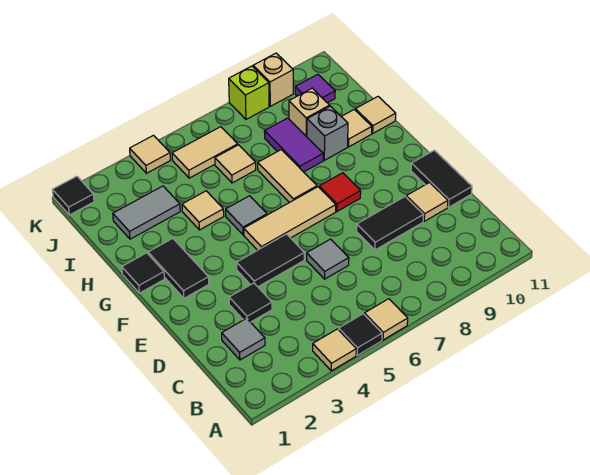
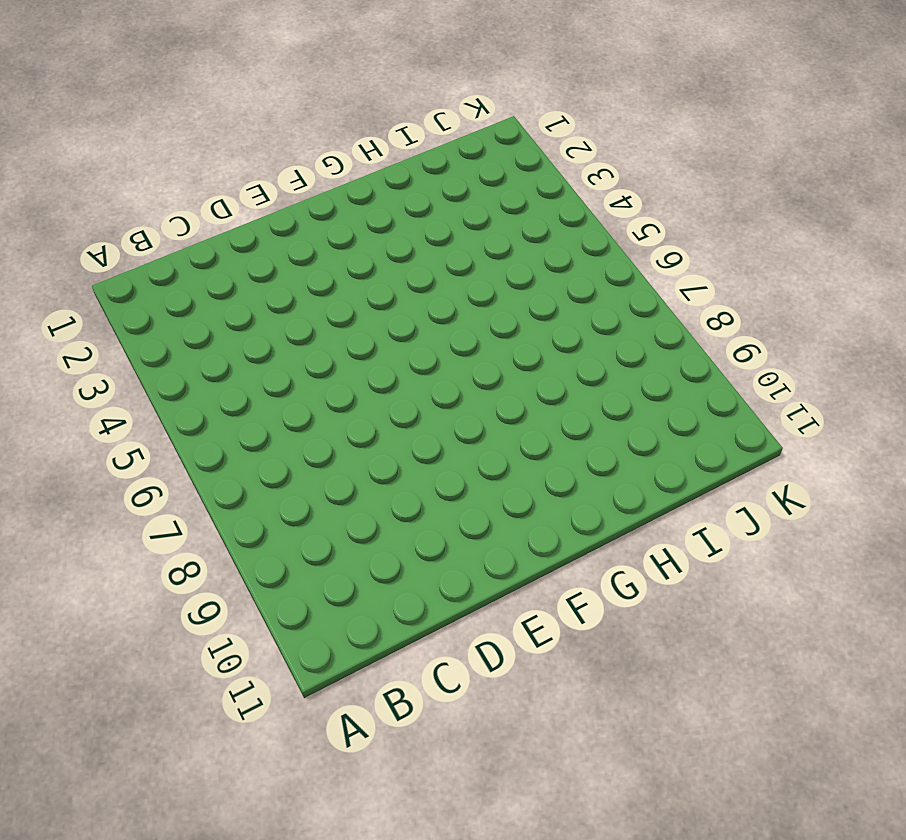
none -> tan tile A4 level 1
none -> black tile A5 level 1
none -> tan tile A6 level 1
none -> grey tile C2 level 1

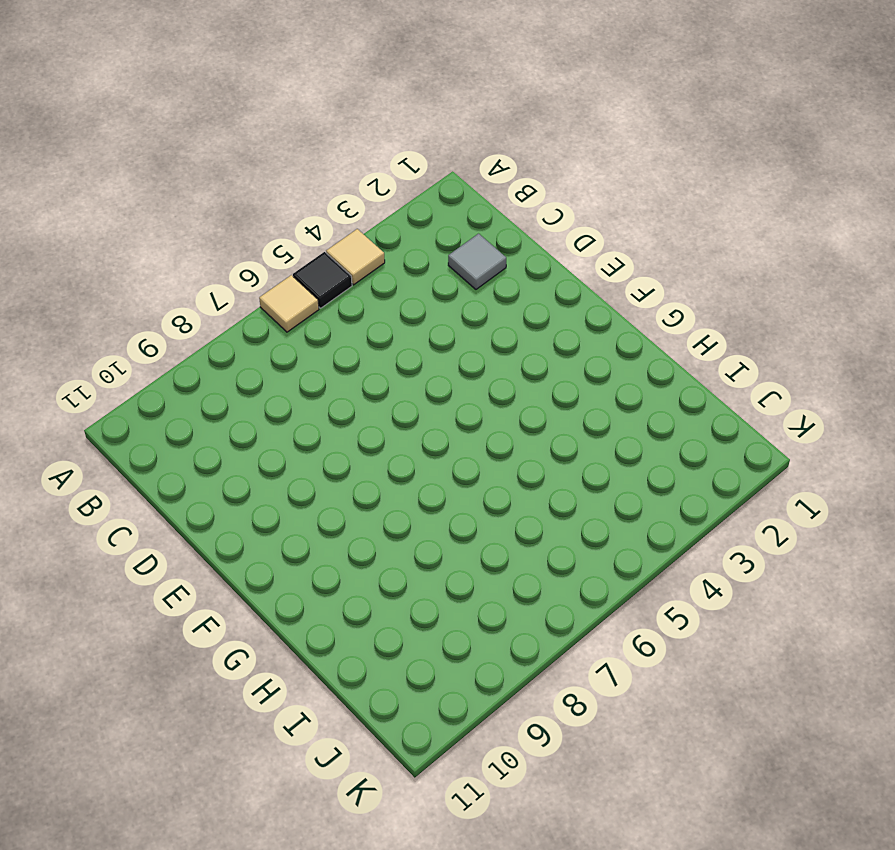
none -> black tile D3 level 1
none -> grey tile D6 level 1
none -> black tile D8:D9 level 1
none -> tan tile D10 level 1

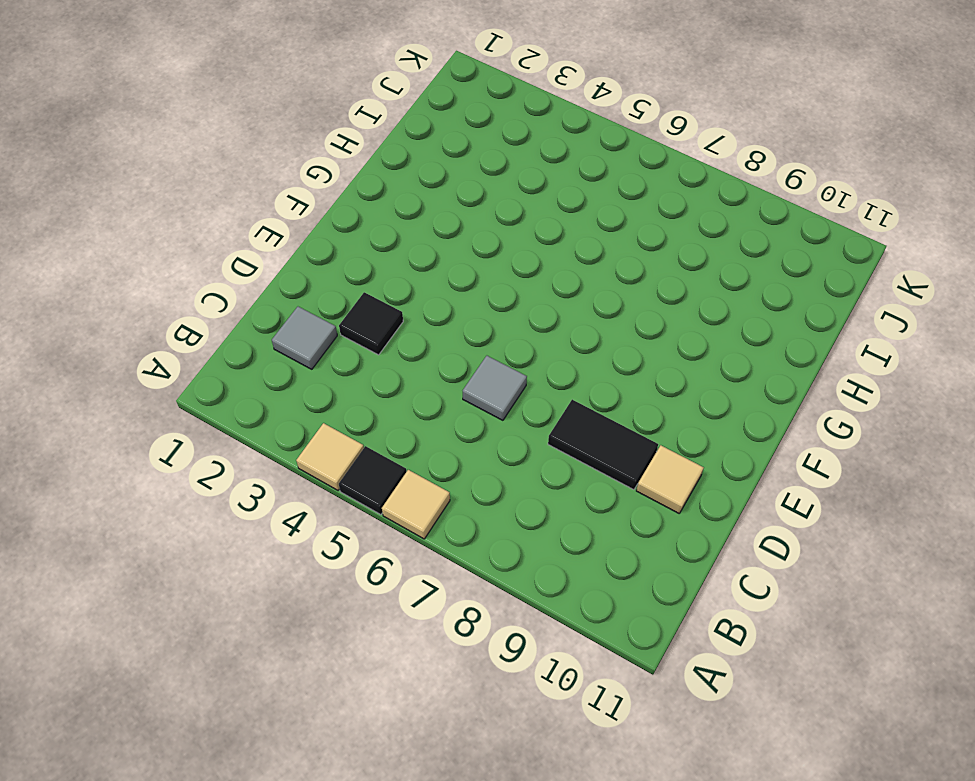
none -> black tile D11:E11 level 1
none -> black tile E4:E5 level 1
none -> black tile F2:G2 level 1
none -> tan tile F5:F7 level 1

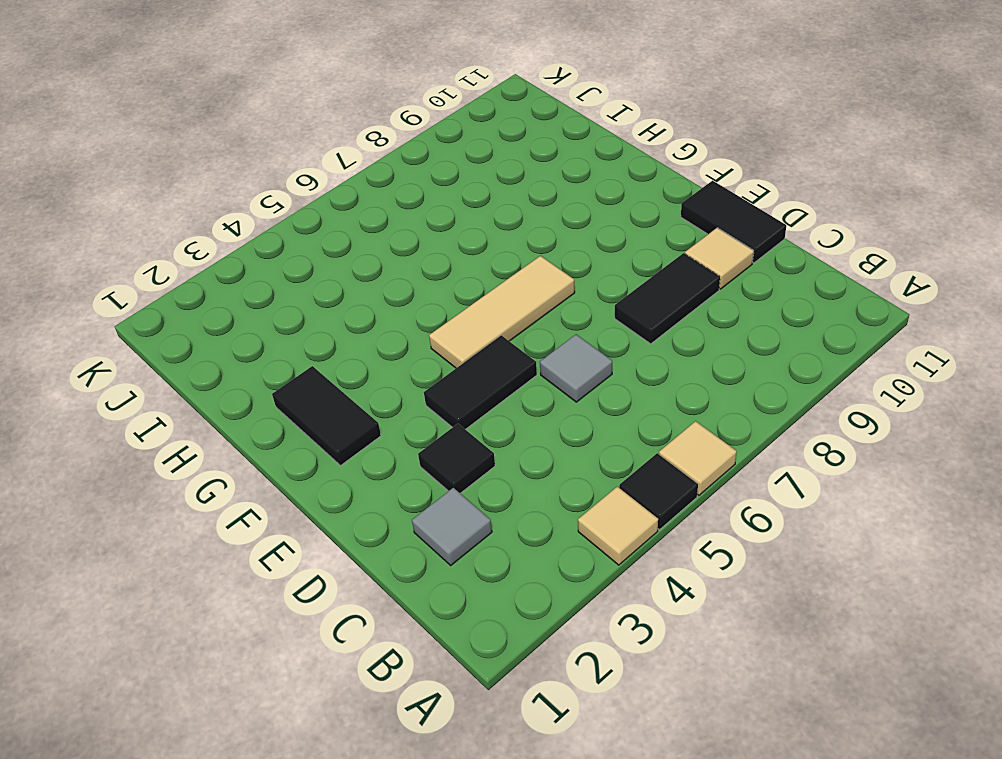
none -> red tile F8 level 1
none -> black tile G1 level 1
none -> grey tile G5 level 1
none -> tan tile G7:H7 level 1

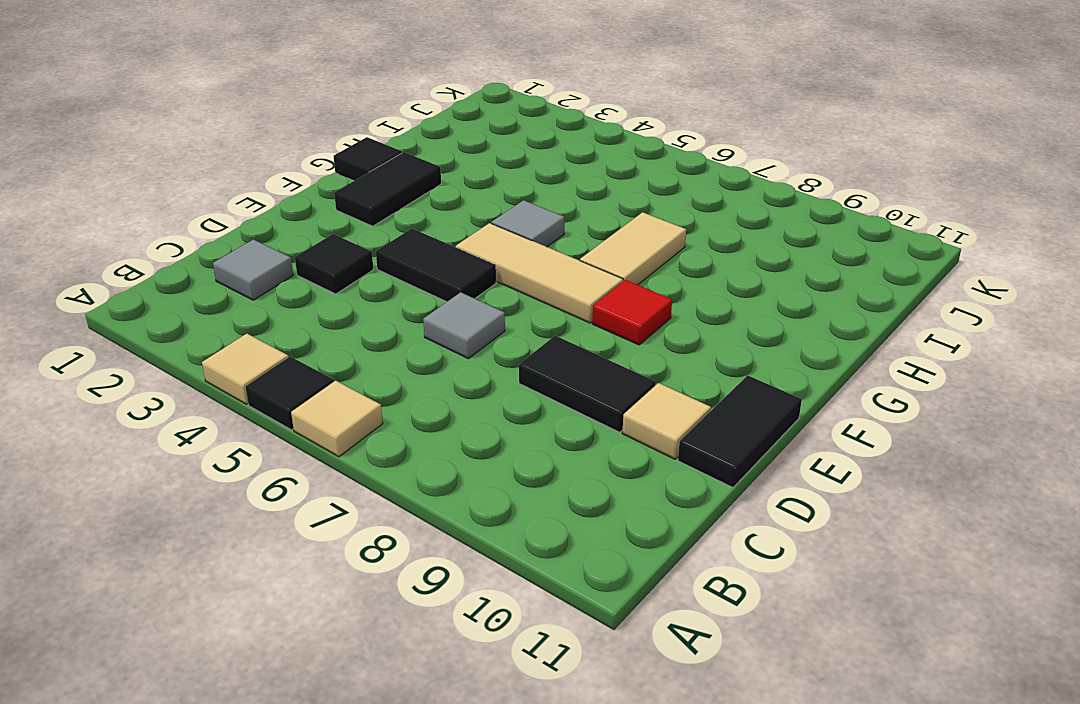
none -> tan tile H4 level 1
none -> purple tile H8:I8 level 1
none -> grey brick H9 level 1
none -> tan tile H10 level 1

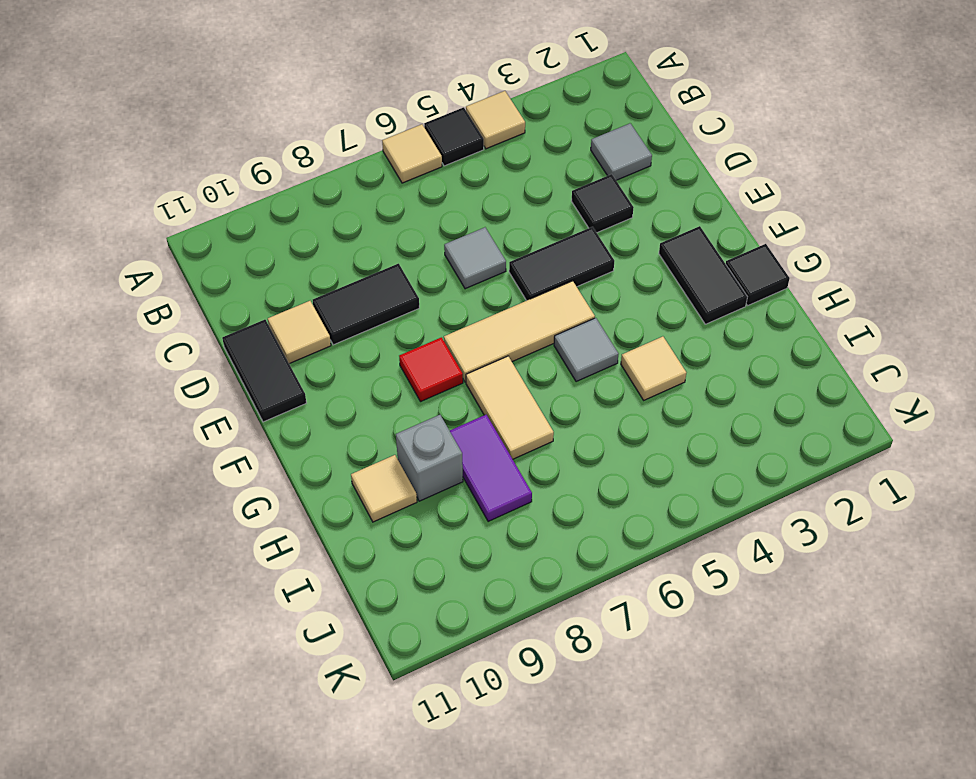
none -> tan tile H11 level 1
none -> grey tile I2:I3 level 1
none -> tan tile I6 level 1
none -> tan brick I9 level 1

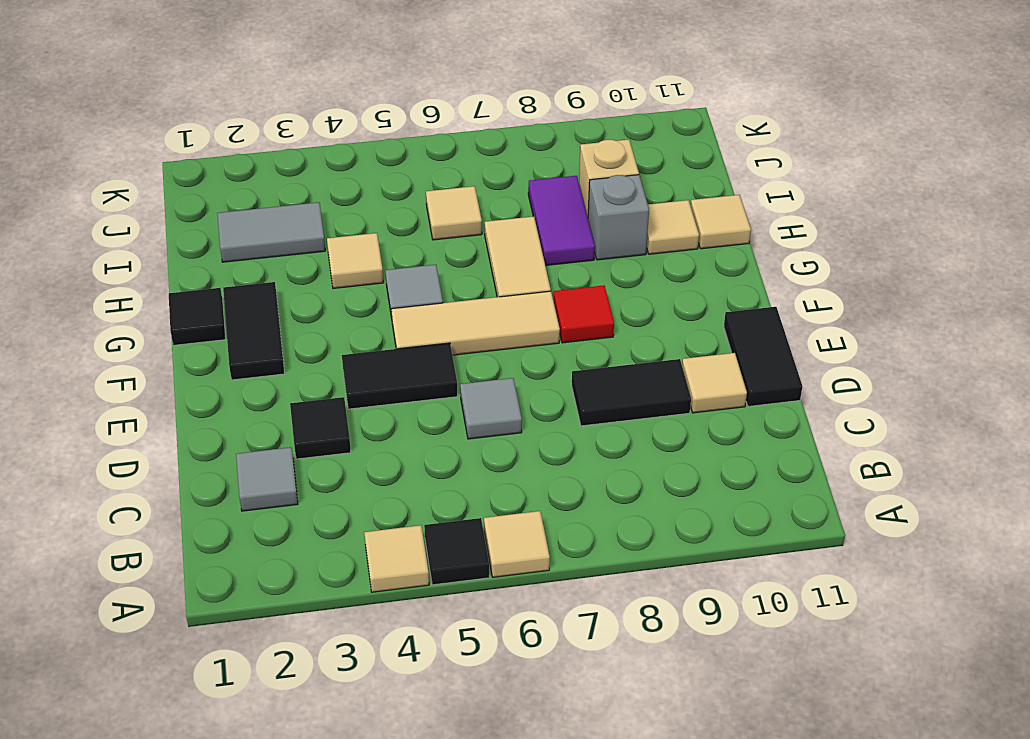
none -> tan tile J5:J6 level 1
none -> purple tile J10 level 1
none -> black tile K1 level 1
none -> tan tile K4 level 1

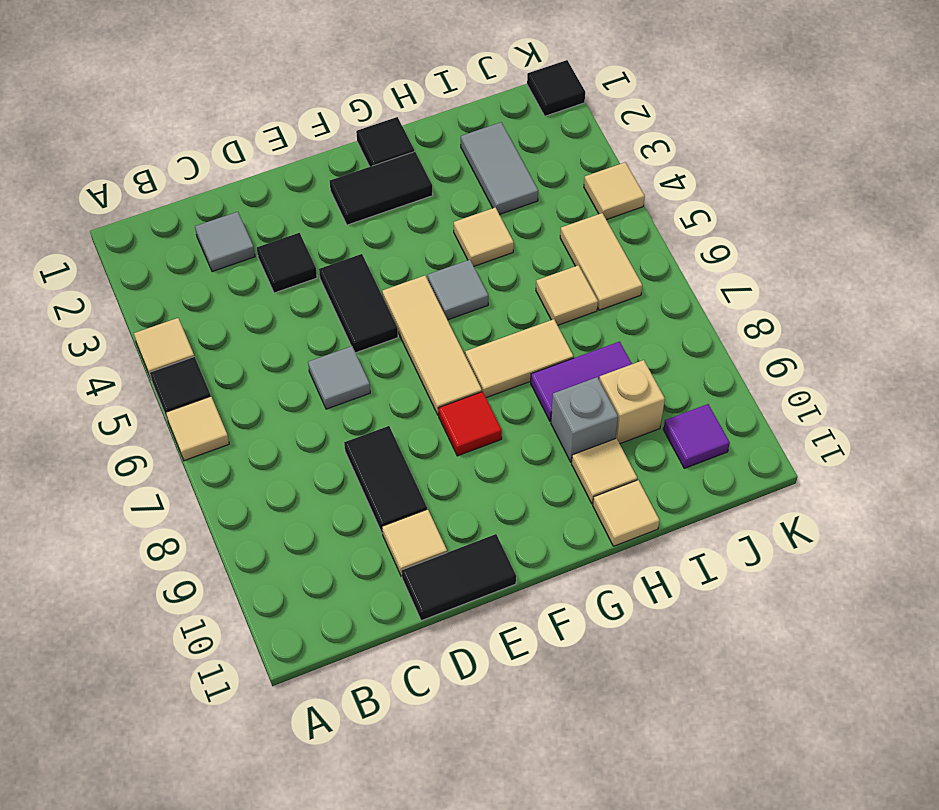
none -> lime brick K8 level 1
none -> tan brick K9 level 1

